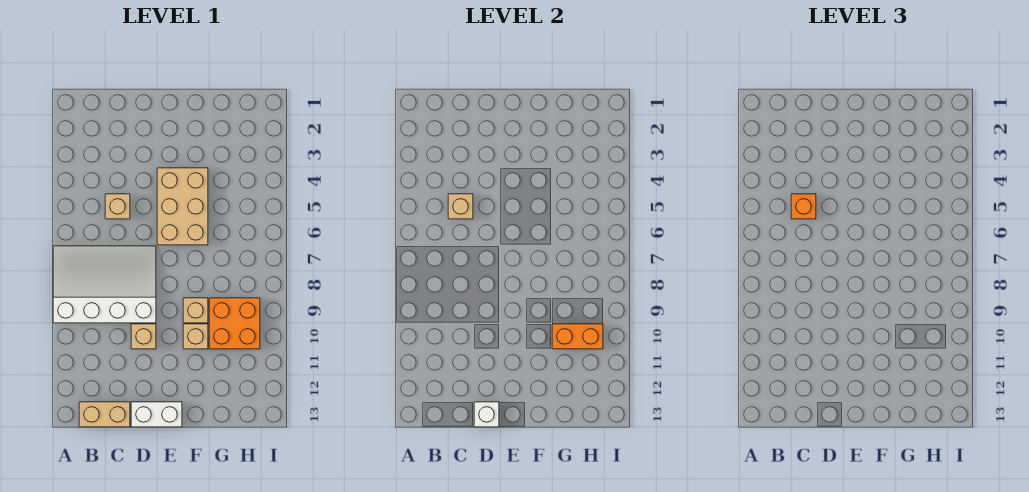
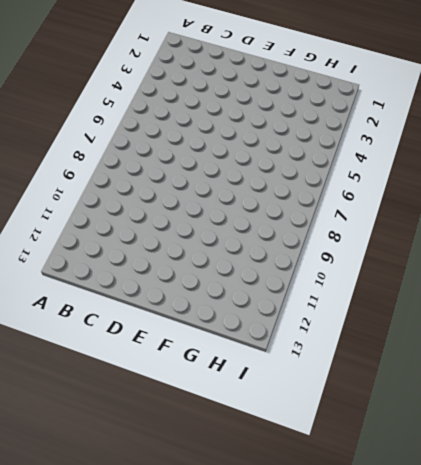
none -> white slope A7:D9 level 1 top 9
none -> tan brick B13:C13 level 1
none -> tan brick C5 level 1

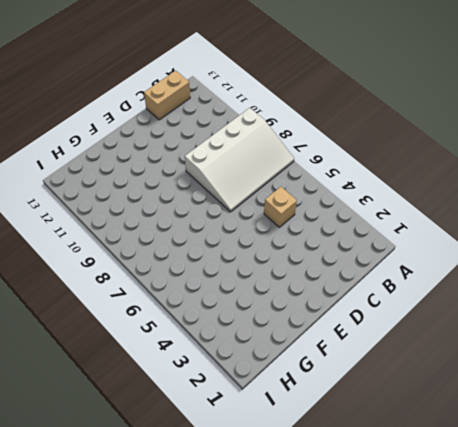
none -> tan brick D10 level 1
none -> white brick D13:E13 level 1
none -> tan brick E4:F6 level 1

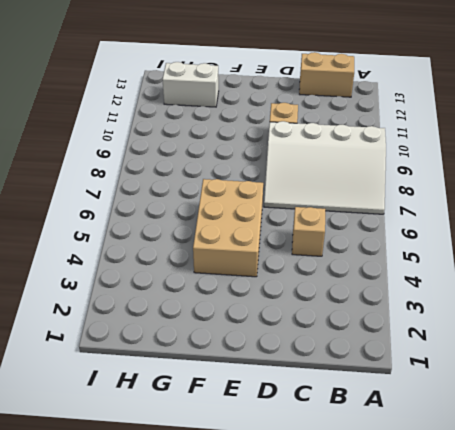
white brick G12:H12 level 1 -> white brick D13:E13 level 1
none -> tan brick F9 level 1
none -> tan brick F10 level 1
none -> orange brick G9:H10 level 1

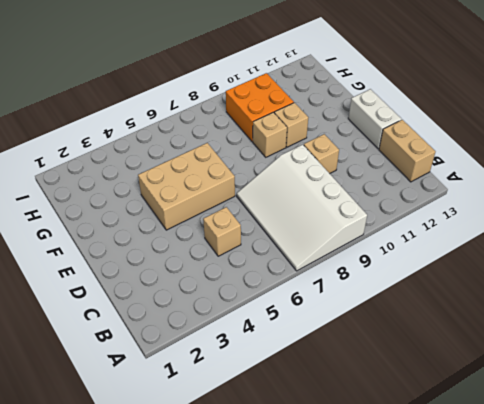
none -> tan brick C5 level 2
none -> white brick D13 level 2
none -> orange brick G10:H10 level 2

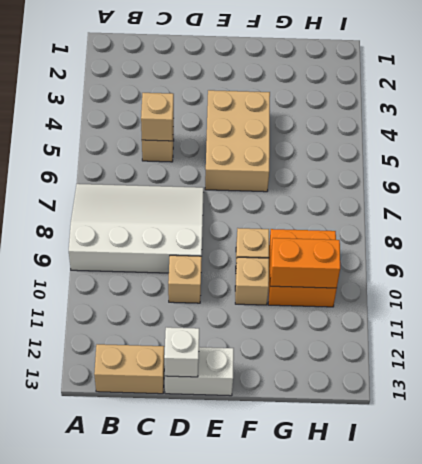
none -> orange brick C5 level 3

